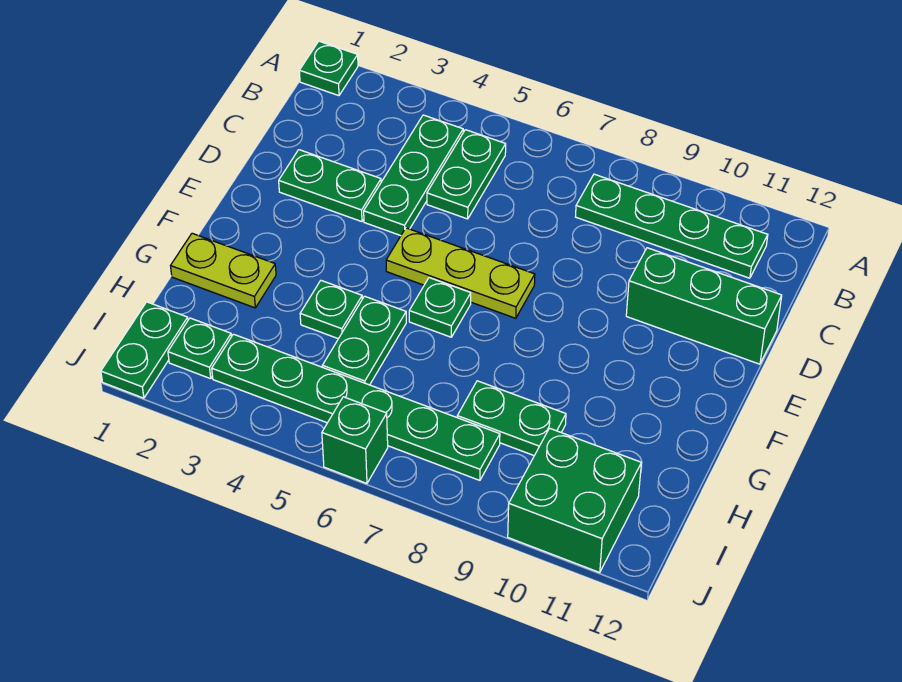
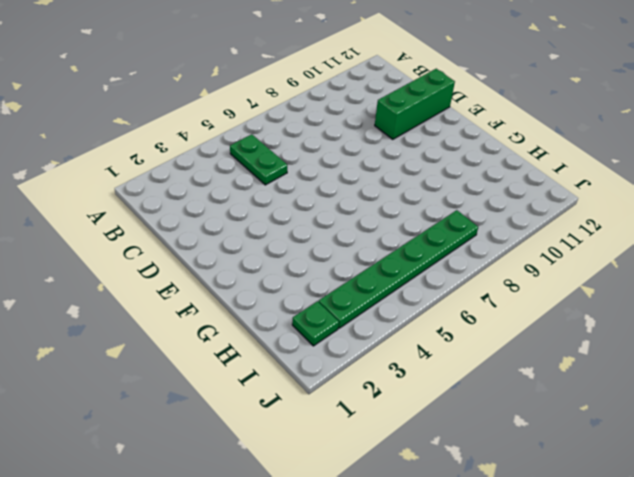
none -> green plate A1 level 1
none -> green plate B4:D4 level 1
none -> green plate B8:B11 level 1

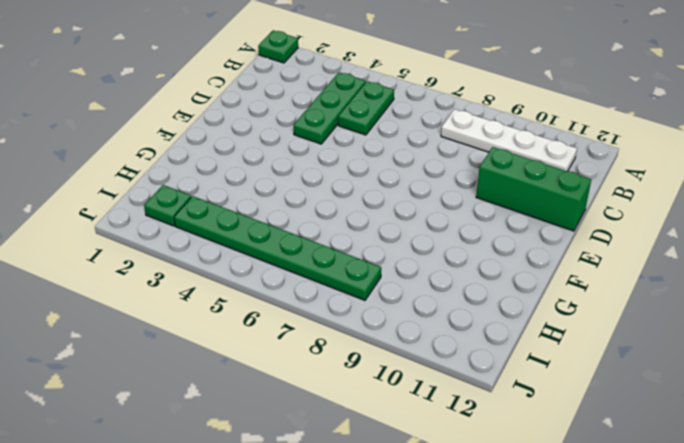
white plate B8:B11 level 1 -> green plate B8:B11 level 1
none -> green plate D2:D3 level 1
none -> lime plate E5:E7 level 1
none -> green plate F6 level 1

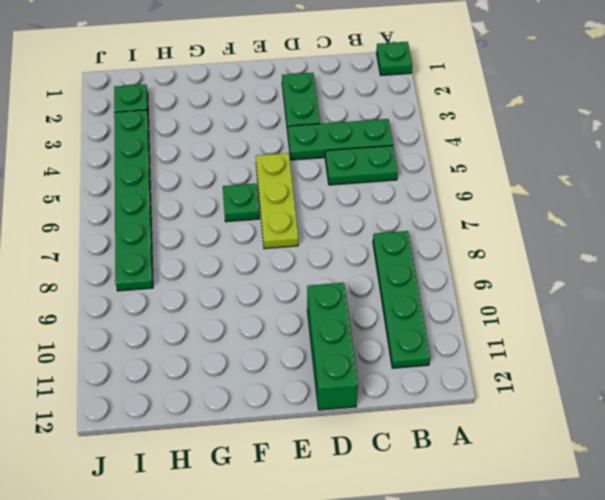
none -> lime plate G1:G2 level 1
none -> green plate G4 level 1
none -> green plate G5:H5 level 1

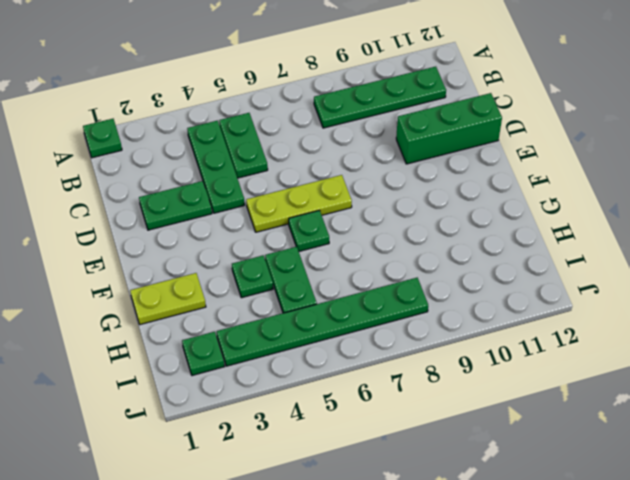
none -> green plate H8:H9 level 1
none -> green plate I1:J1 level 1
none -> green brick I10:J11 level 1

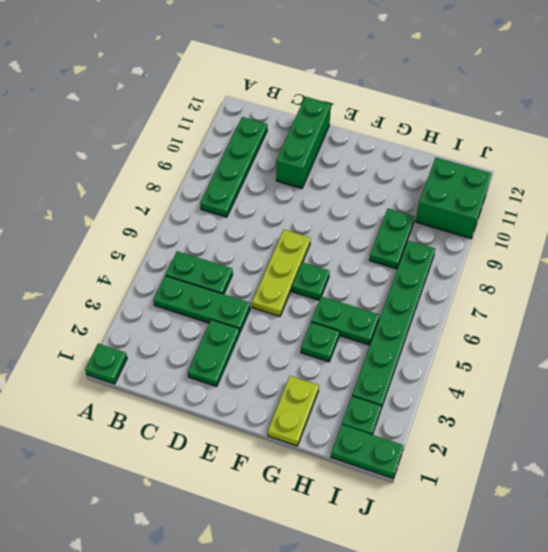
none -> green brick J6 level 1

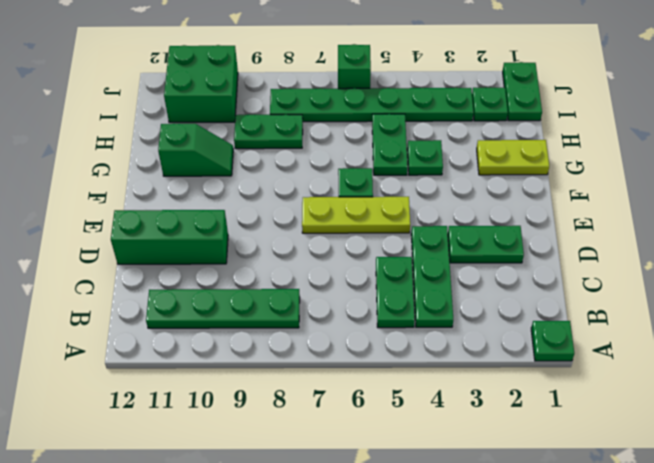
green slope G10:G11 level 1 top 11 -> none

